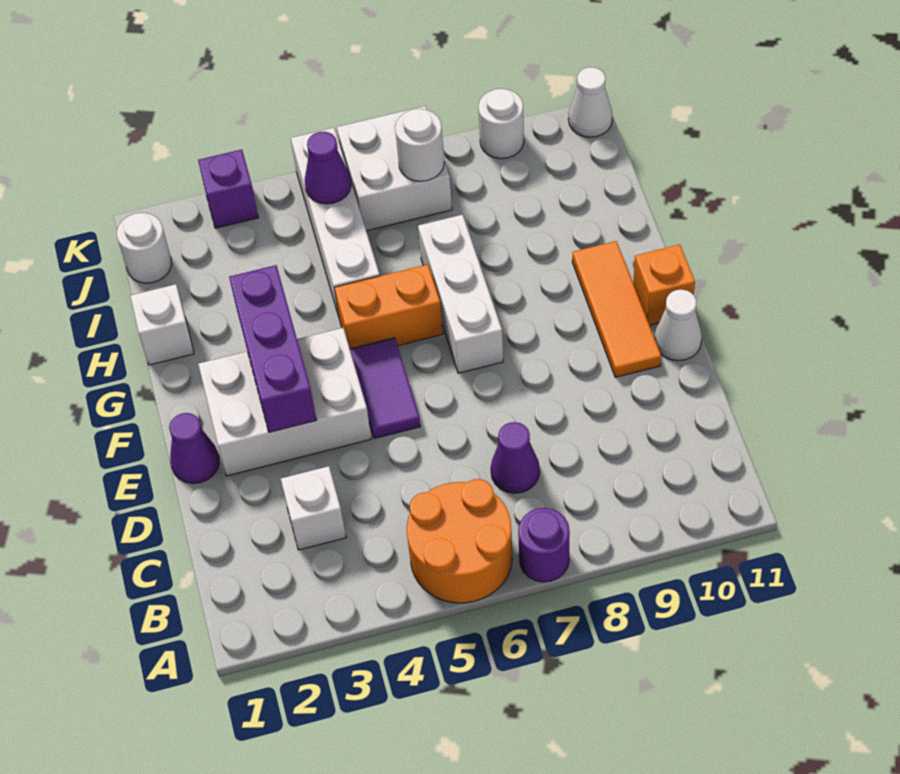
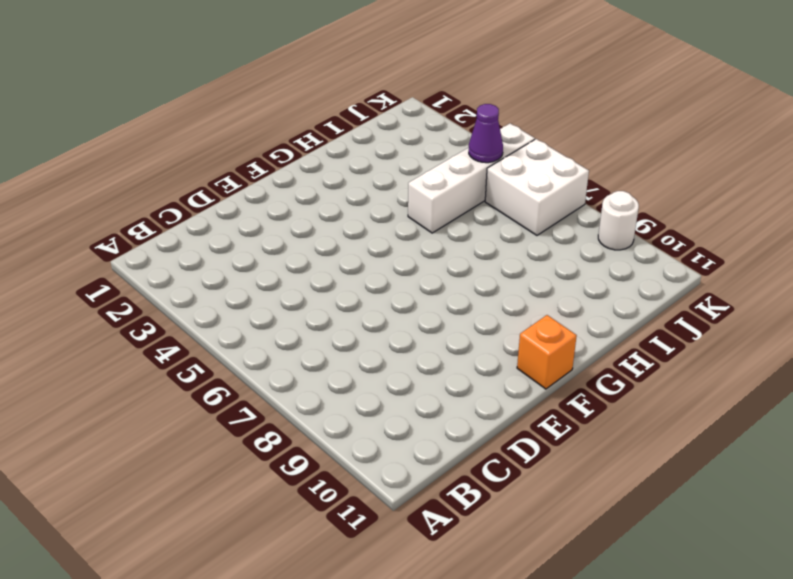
none -> orange round brick A5:B6 level 1
none -> purple round brick A7 level 1
none -> white brick C3 level 1

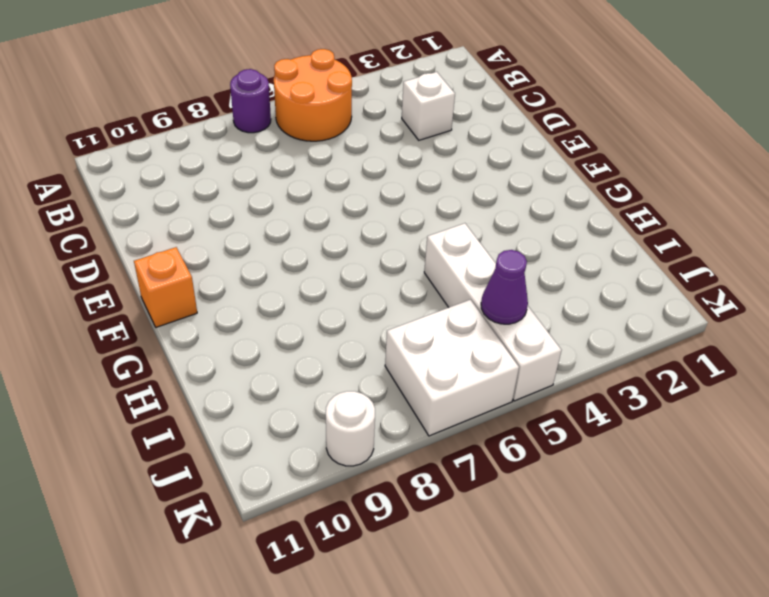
none -> purple cone C7 level 1
none -> purple cone E1 level 1
none -> white brick E2:F4 level 1

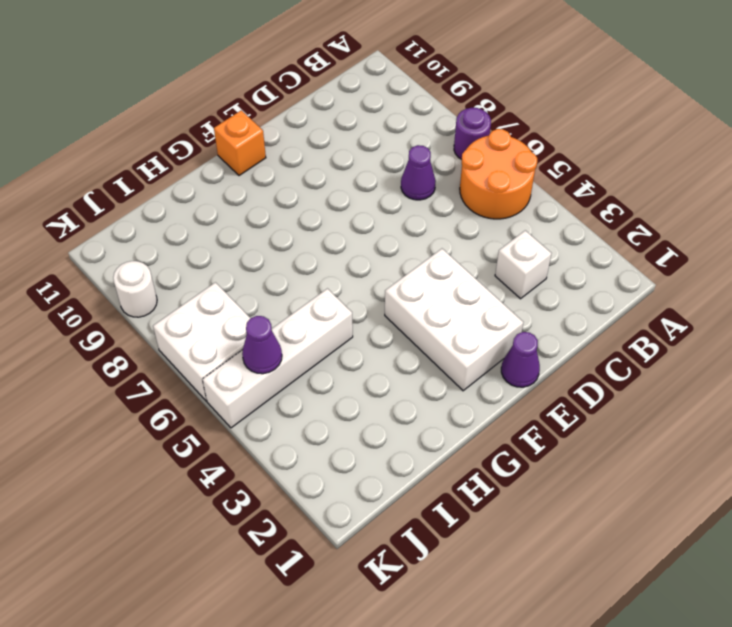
none -> purple tile E5:F5 level 1
none -> orange tile E10:G10 level 1
none -> white cone E11 level 1

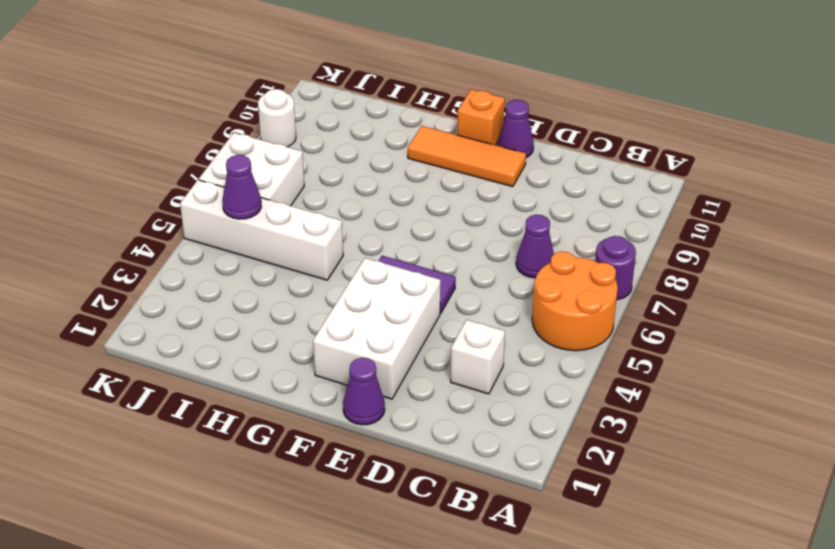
purple cone E11 level 1 -> white cone E11 level 1
none -> white brick F7:H7 level 1
none -> orange brick G5:G6 level 1
none -> white brick H1 level 1

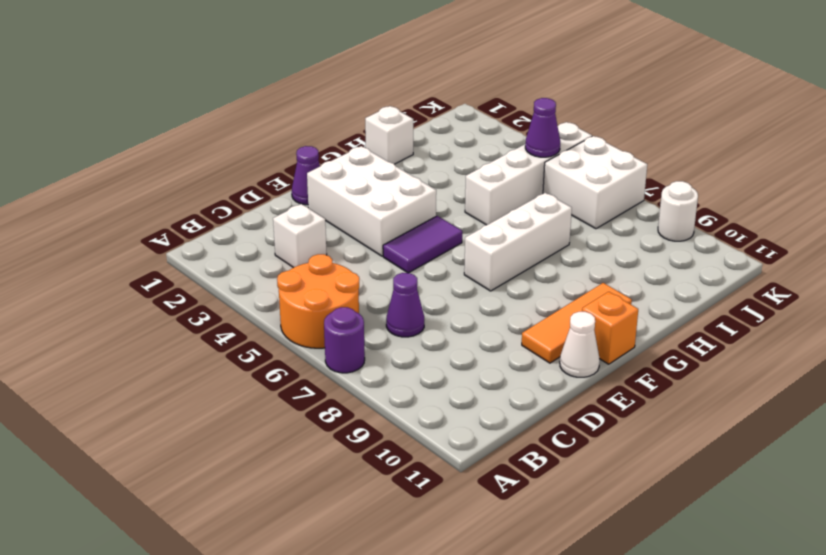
none -> orange brick G5:G6 level 1
none -> white round brick J1 level 1
none -> purple brick K3 level 1

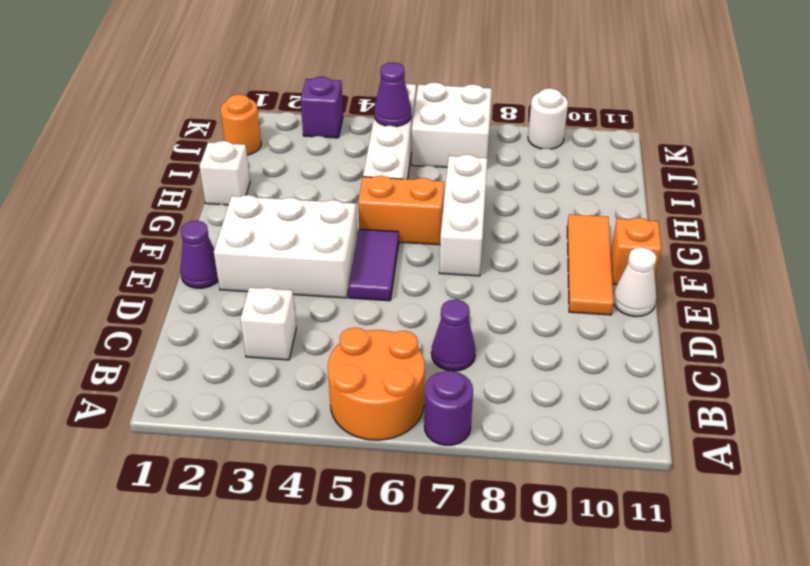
orange round brick J1 level 1 -> white round brick J1 level 1
none -> white cone K11 level 1
none -> purple brick E3:G3 level 2
none -> white round brick J7 level 2

